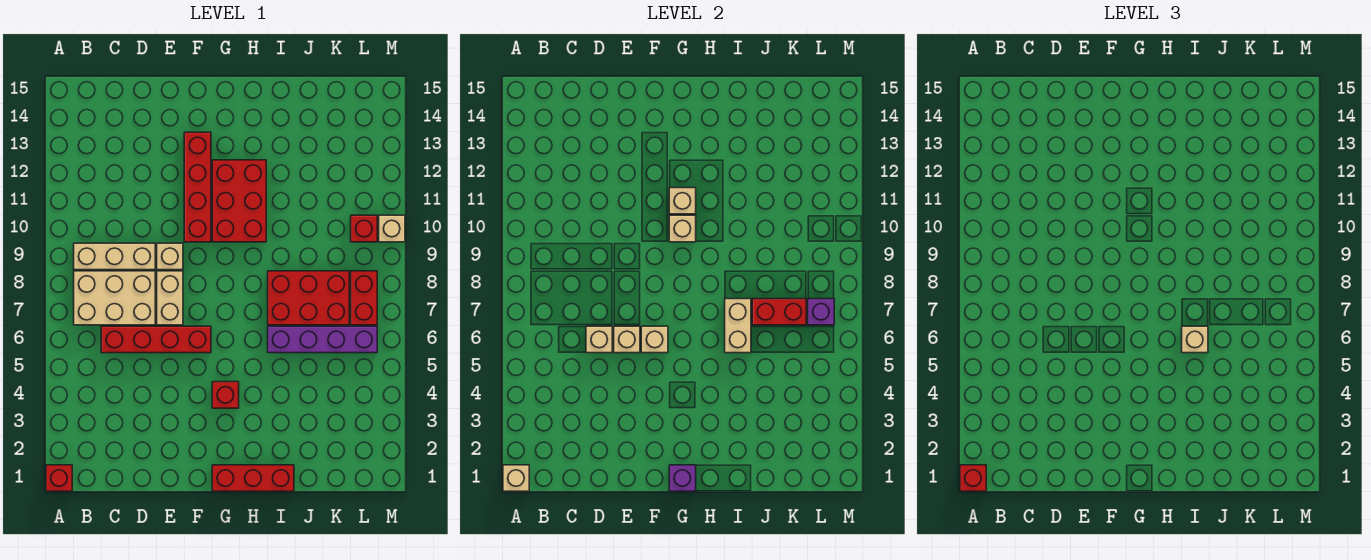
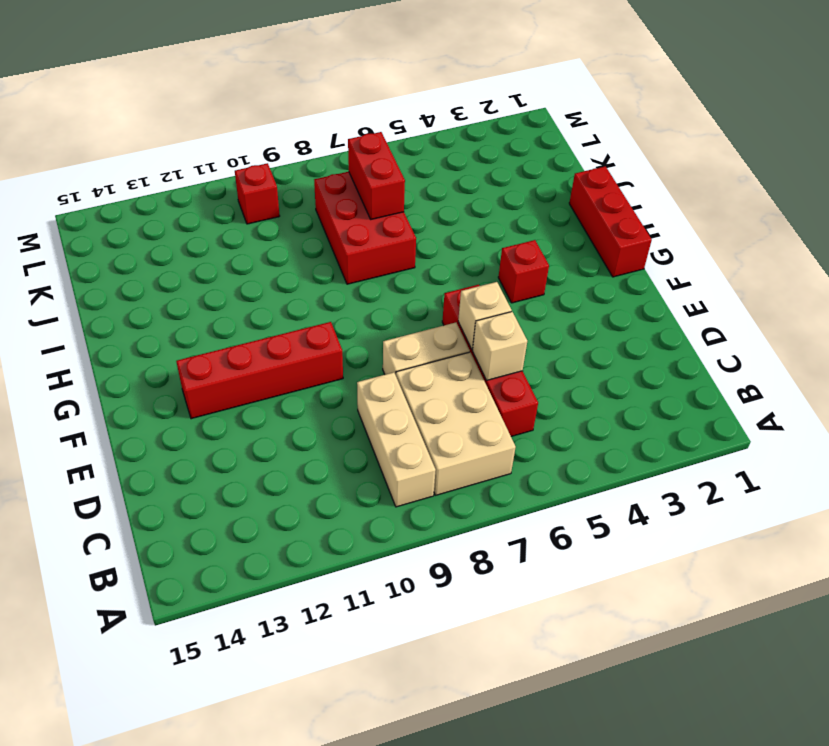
none -> red brick A1 level 1
none -> tan brick E9 level 1
none -> red brick G10:H12 level 1

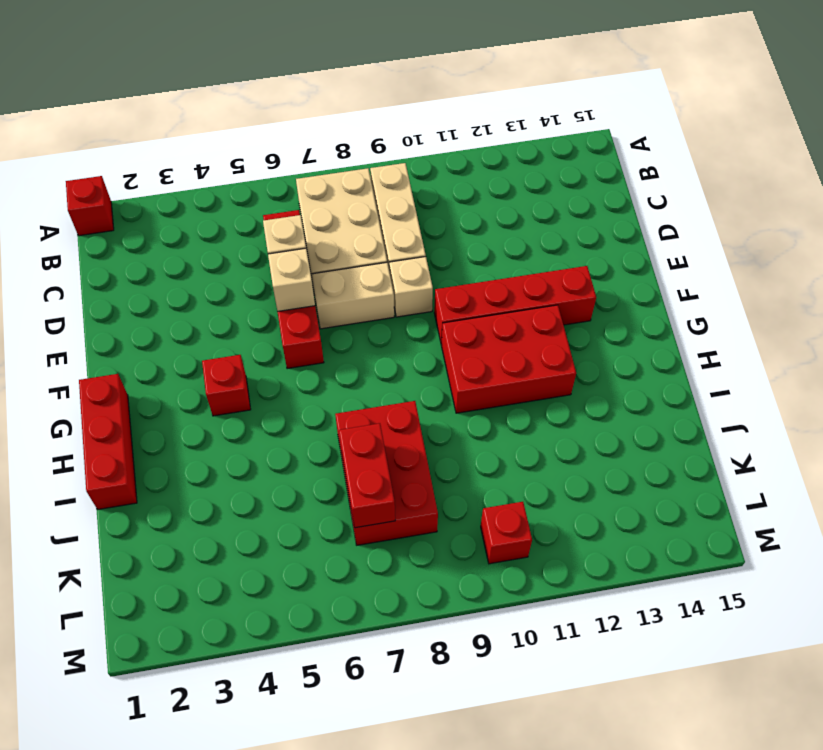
none -> purple brick I6:L6 level 1
none -> red brick L7:L8 level 1
none -> tan brick M10 level 1

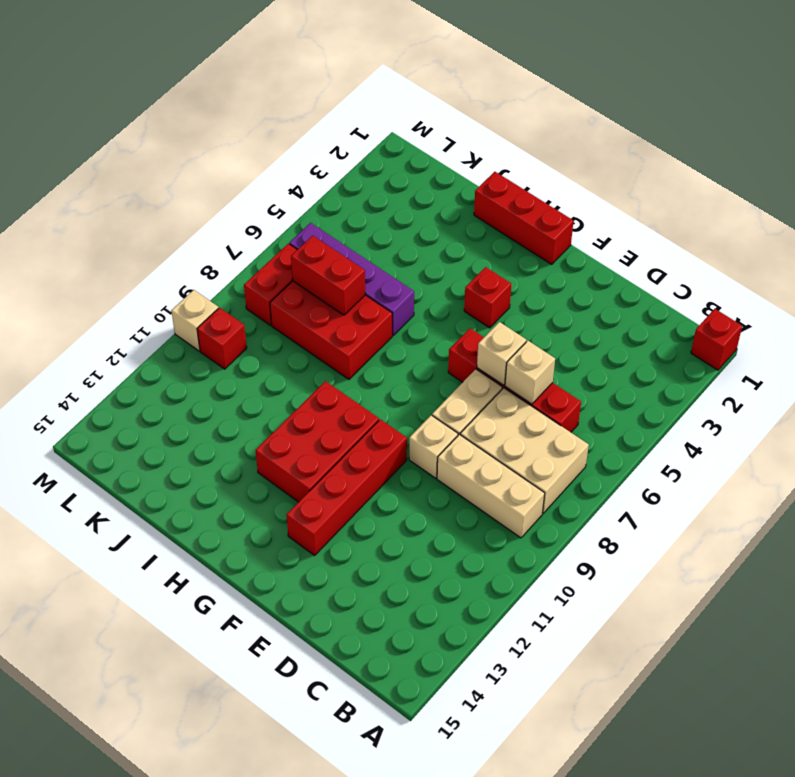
none -> tan brick A1 level 2
none -> tan brick F6 level 2
none -> purple brick G1 level 2

